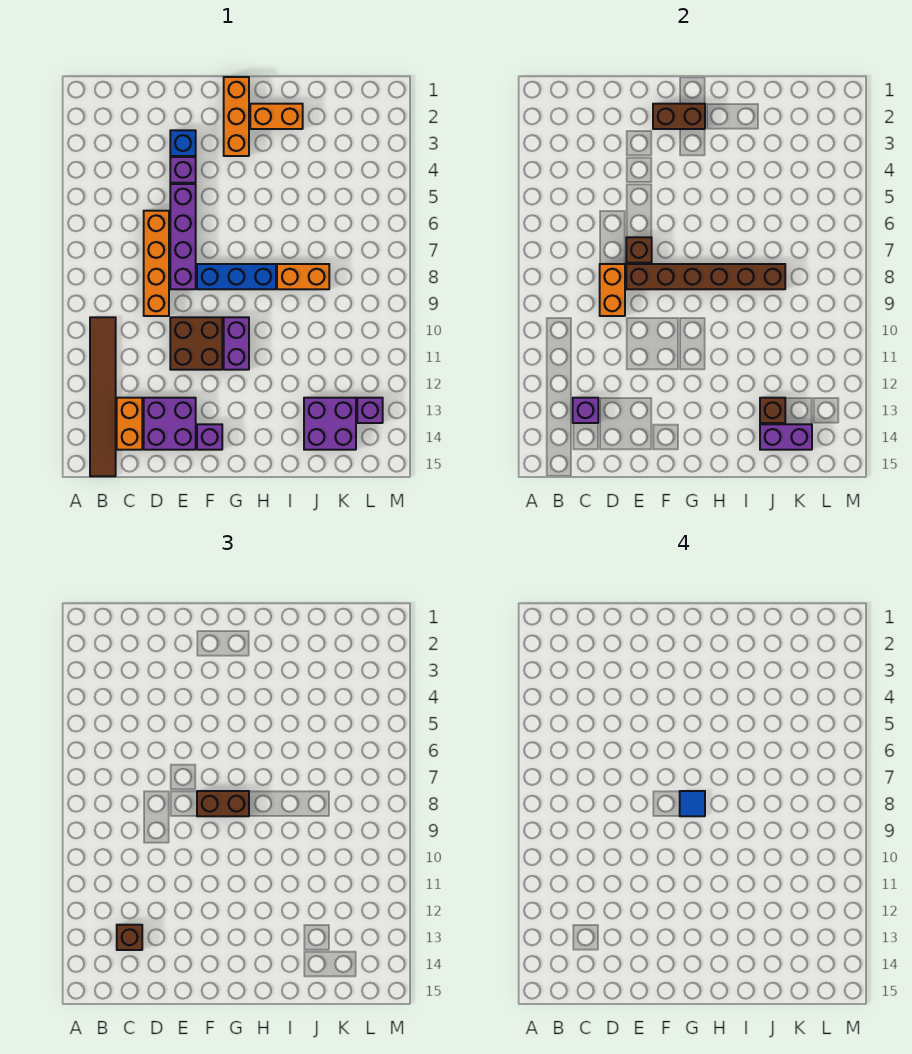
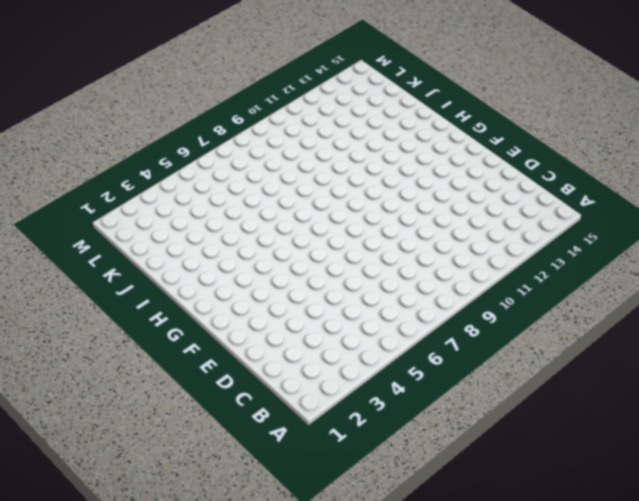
none -> brown tile B10:B15 level 1
none -> orange brick C13:C14 level 1
none -> orange brick D6:D9 level 1

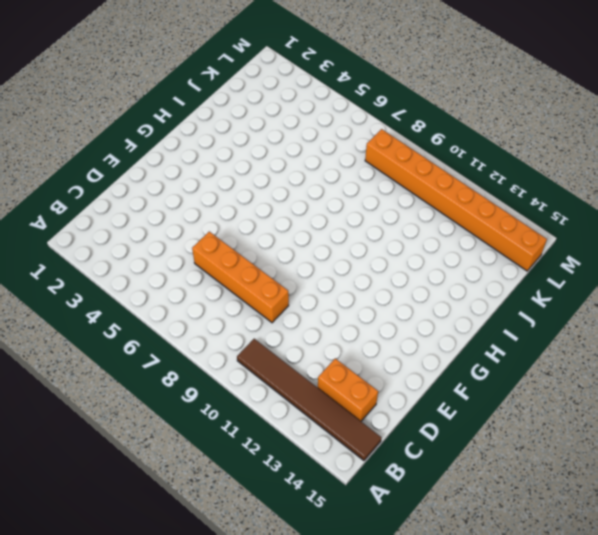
orange brick L8:L15 level 1 -> purple brick L13 level 1
none -> purple brick D13:E14 level 1
none -> blue brick E3 level 1
none -> purple brick E4 level 1

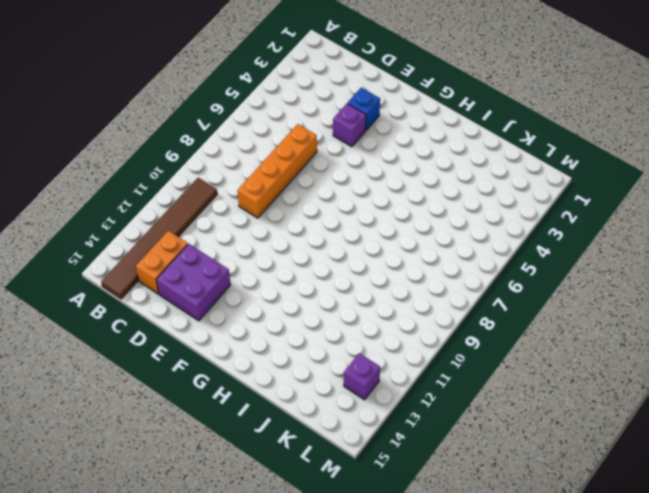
none -> purple brick E5:E8 level 1
none -> brown brick E10:F11 level 1
none -> blue brick F8:H8 level 1

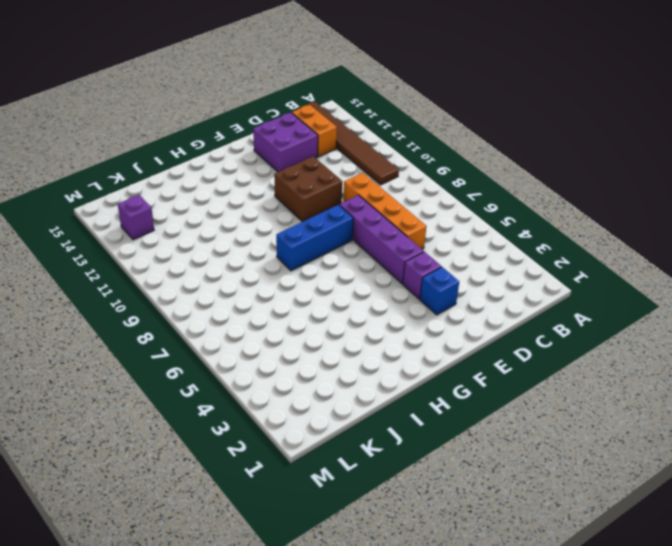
none -> purple brick F14 level 1
none -> orange brick G1:G3 level 1
none -> purple brick G10:G11 level 1

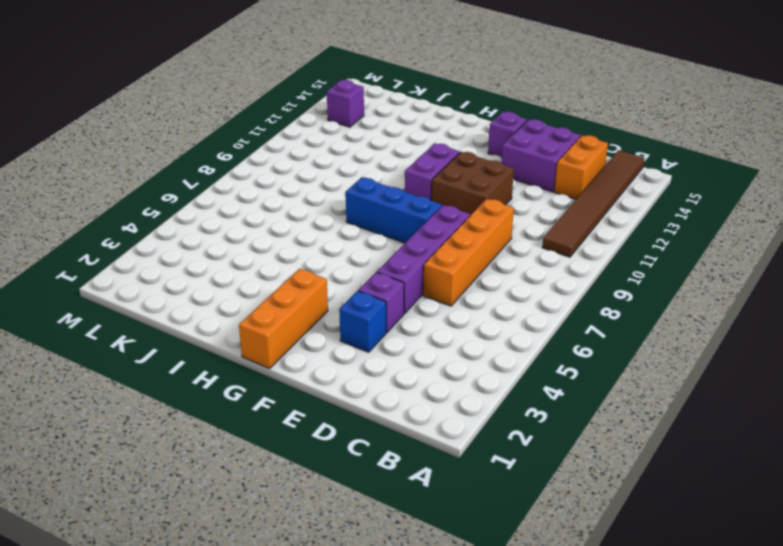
none -> orange brick H2:I2 level 1
none -> orange brick I8:J8 level 1
none -> purple brick J13:K14 level 1

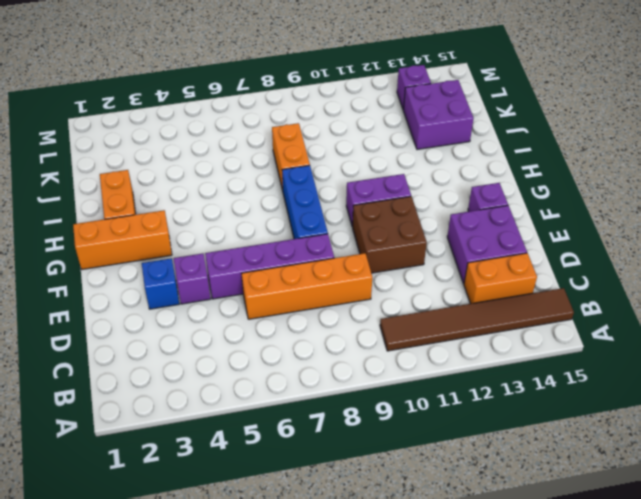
none -> purple brick C13 level 2
none -> orange brick D8:D9 level 2
none -> brown brick E7 level 2

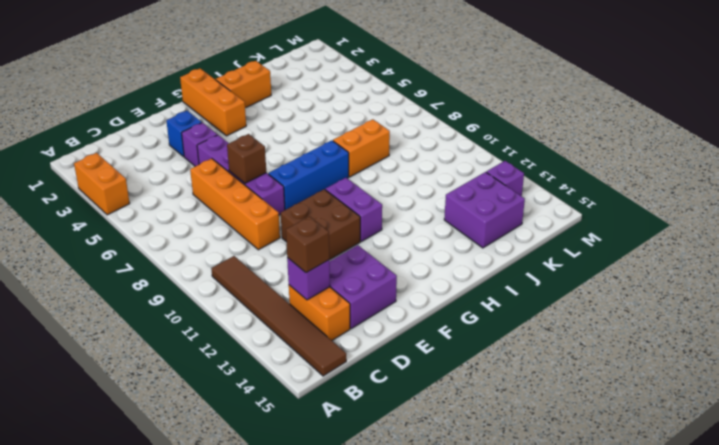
orange brick A3:A4 level 1 -> orange brick D8:D9 level 2
none -> purple brick F14 level 1
none -> brown brick E8:J8 level 2
none -> brown brick F2:G2 level 2

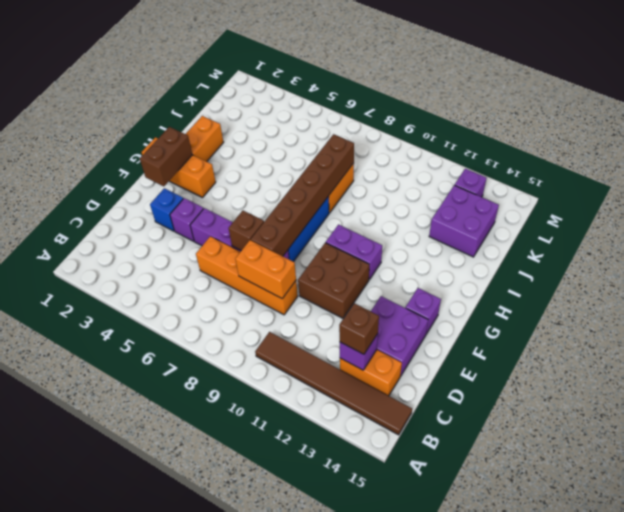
none -> brown brick J13 level 2
none -> purple brick J14:K14 level 2
none -> brown brick F8:G8 level 3

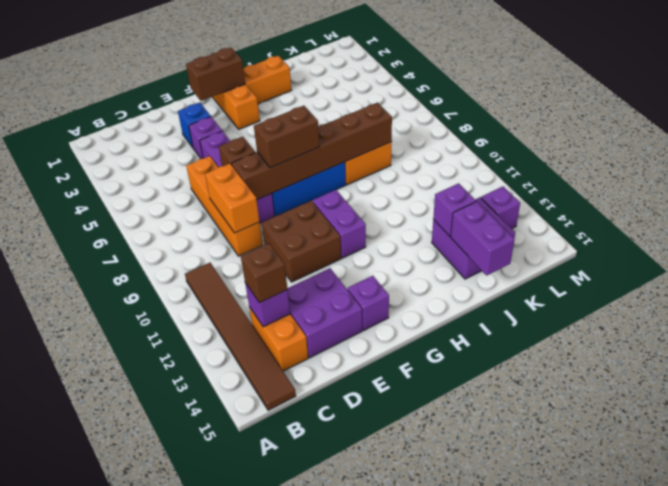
purple brick J13 level 2 -> brown brick J13 level 2
purple brick J14:J15 level 2 -> purple brick J14:K14 level 2
none -> blue tile G8 level 4

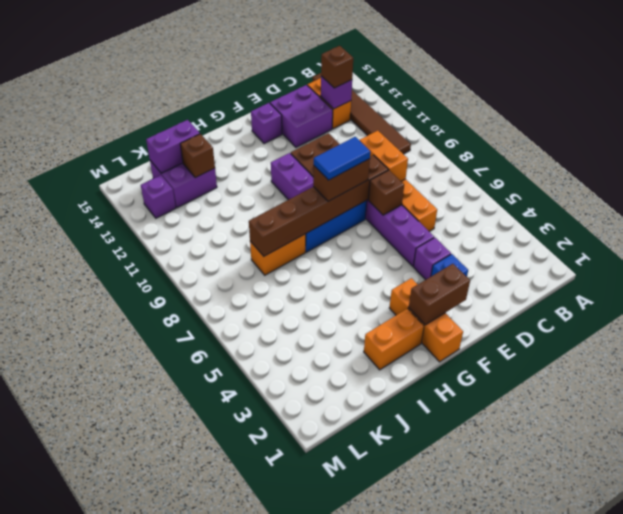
blue tile F8:G8 level 4 -> blue tile G8 level 4

